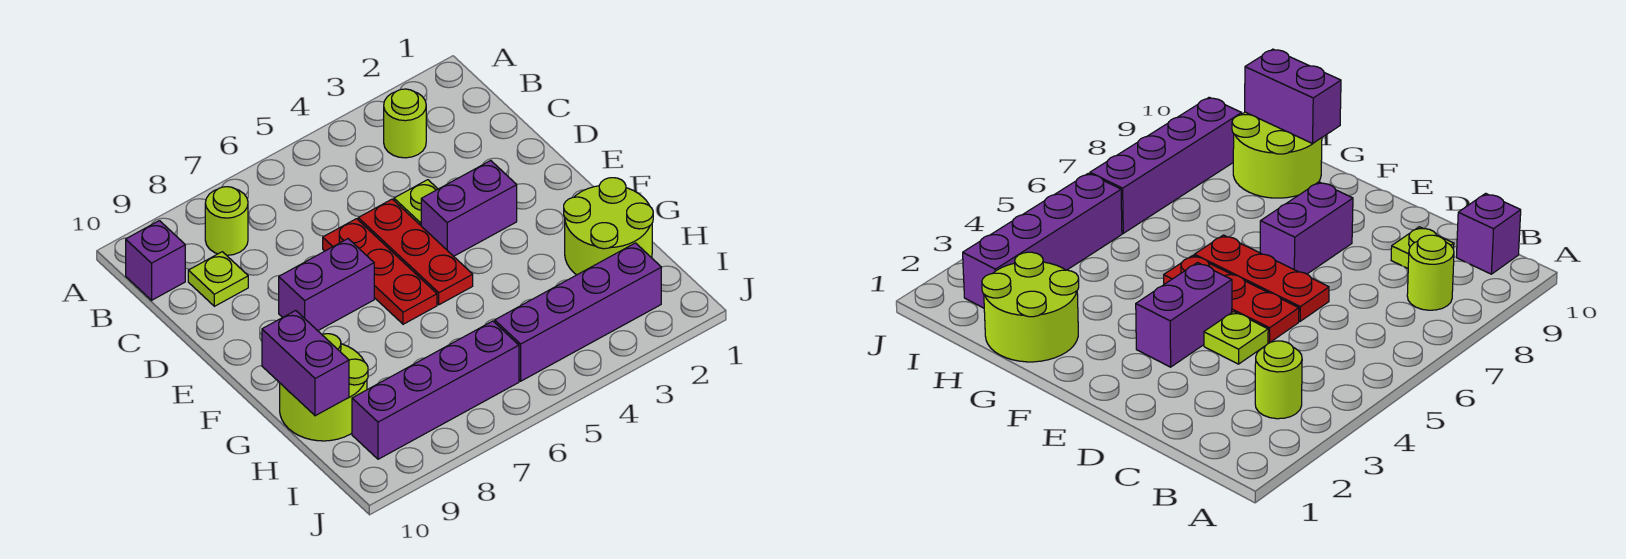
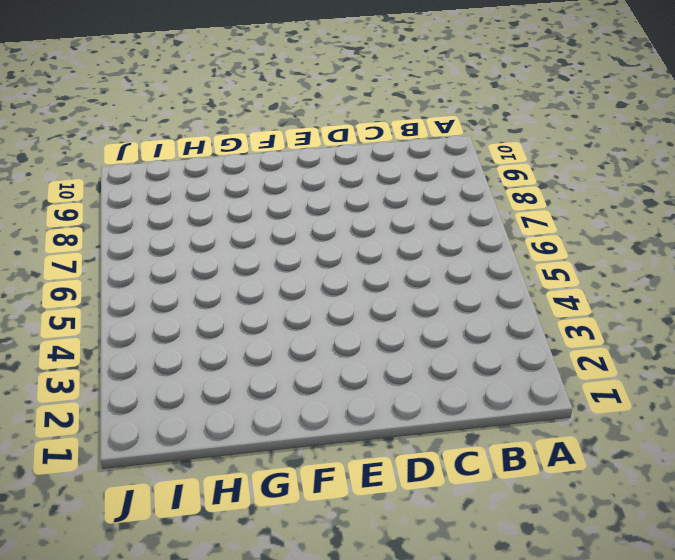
none -> lime round brick B3 level 1
none -> lime round brick B8 level 1
none -> purple brick B10 level 1

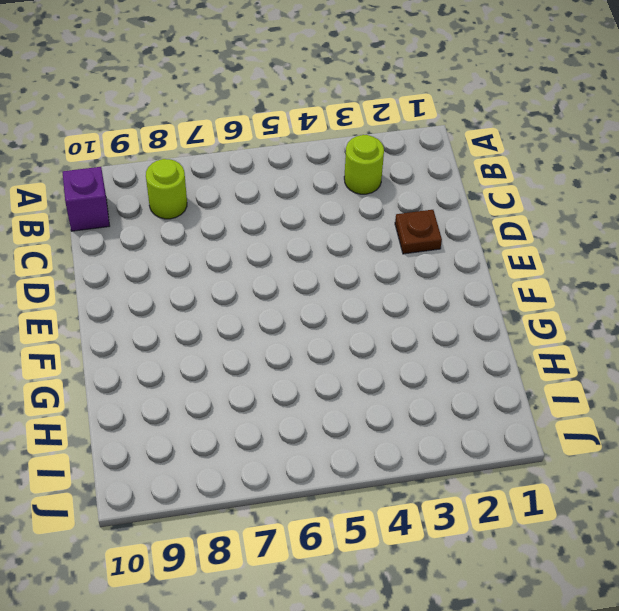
brown plate D2 level 1 -> none
none -> lime plate C9 level 1
none -> lime plate D4 level 1
none -> red plate D5:F5 level 1

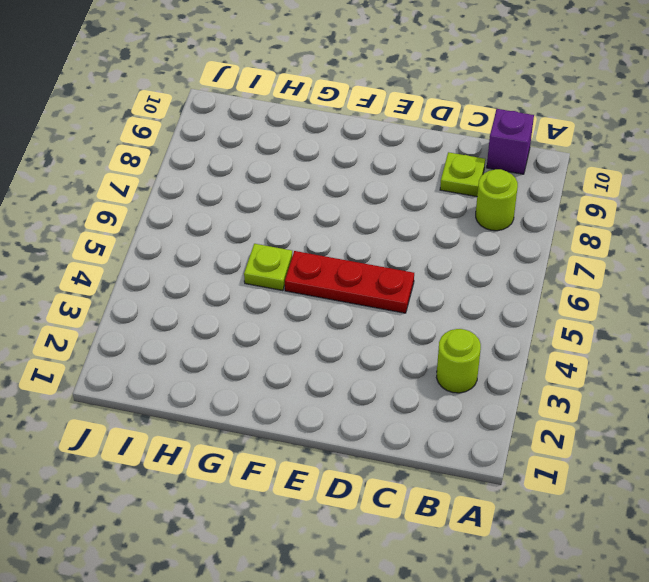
lime plate G5 level 1 -> lime plate D4 level 1
none -> red plate D6:F6 level 1
none -> purple brick E3:E4 level 1
none -> purple brick E7:E8 level 1

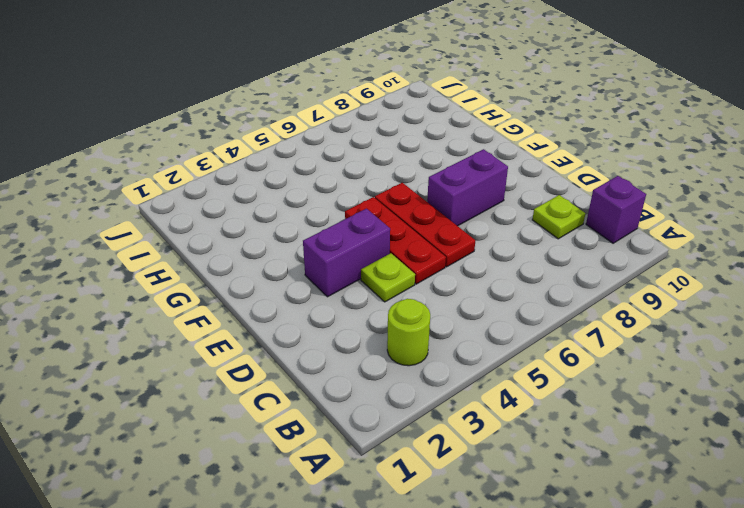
none -> lime round brick B8 level 1
none -> lime round brick G1:H2 level 1
none -> lime round brick G9:H10 level 1

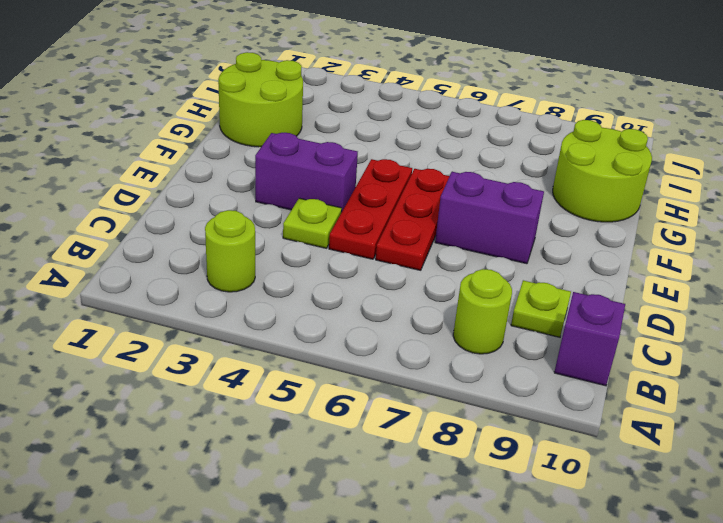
none -> purple brick I2:I5 level 1
none -> purple brick I6:I9 level 1
none -> purple brick G10:H10 level 2

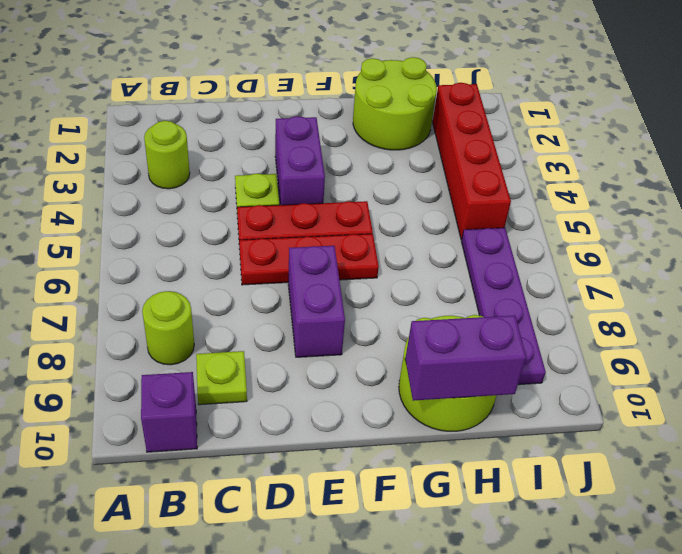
red brick I2:I5 level 1 -> purple brick I2:I5 level 1
purple plate I6:I9 level 1 -> purple brick I6:I9 level 1

